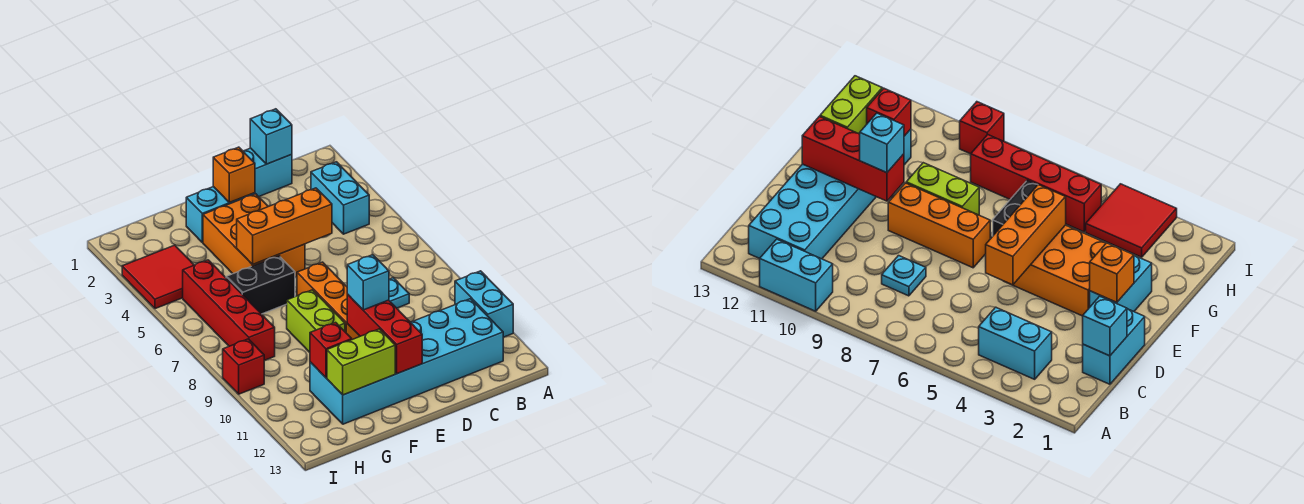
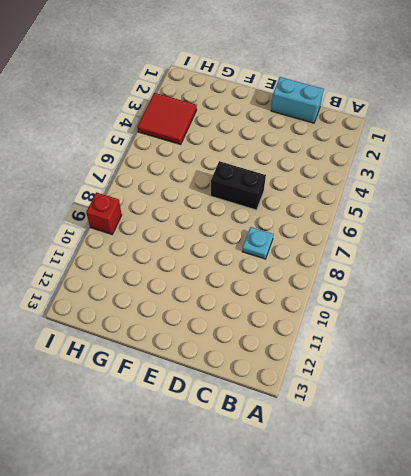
black brick D6:E6 level 1 -> black brick F6:G6 level 1
none -> cyan brick A10:A11 level 1
none -> cyan brick B3:B4 level 1
none -> cyan brick B11:G12 level 1

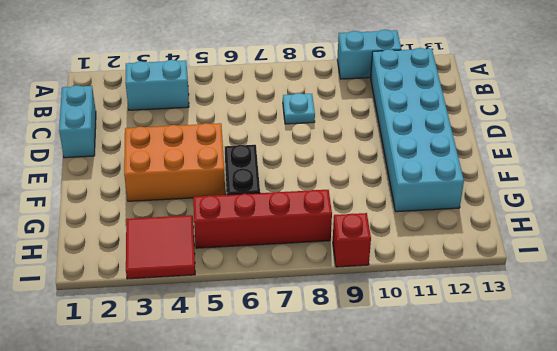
none -> cyan brick E2:F2 level 1
none -> orange brick E7:E9 level 1
none -> lime brick F8:F9 level 1

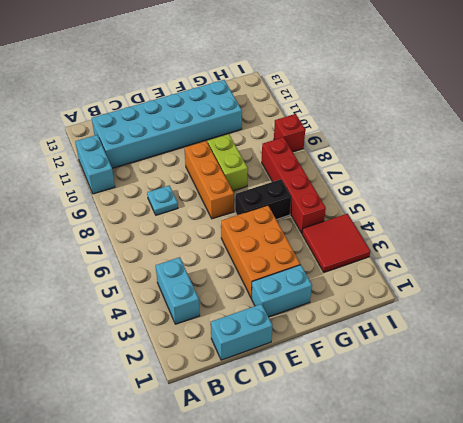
none -> cyan brick C1 level 2
none -> orange brick D5:F5 level 2
none -> orange brick E2 level 2

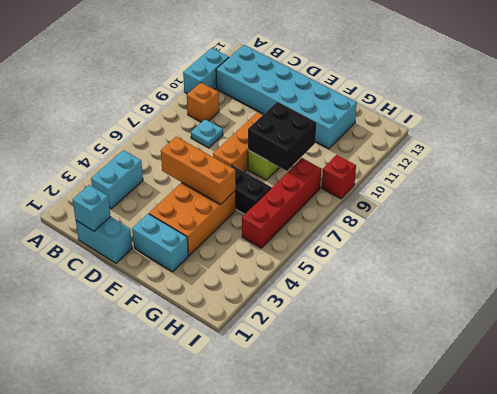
orange brick B9 level 1 -> orange brick E2 level 2
black brick F8:G9 level 2 -> none
none -> red tile H3:I4 level 1
none -> red brick E10:E12 level 2
none -> lime brick F12:G12 level 2

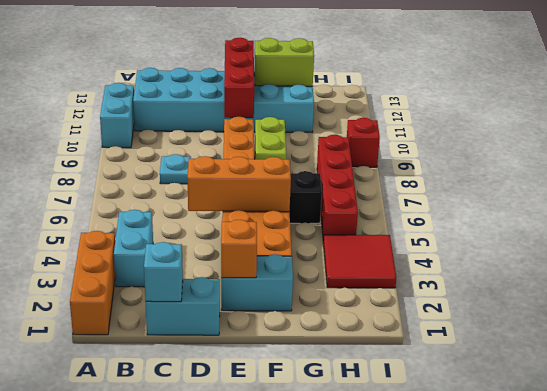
orange brick A1:A3 level 1 -> none
none -> red brick G11 level 2
none -> cyan brick E10 level 3

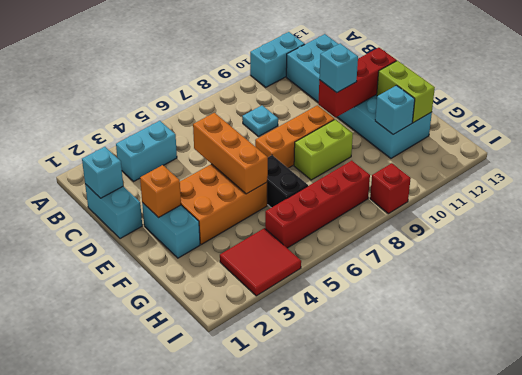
cyan brick G11 level 2 -> red brick G11 level 2

